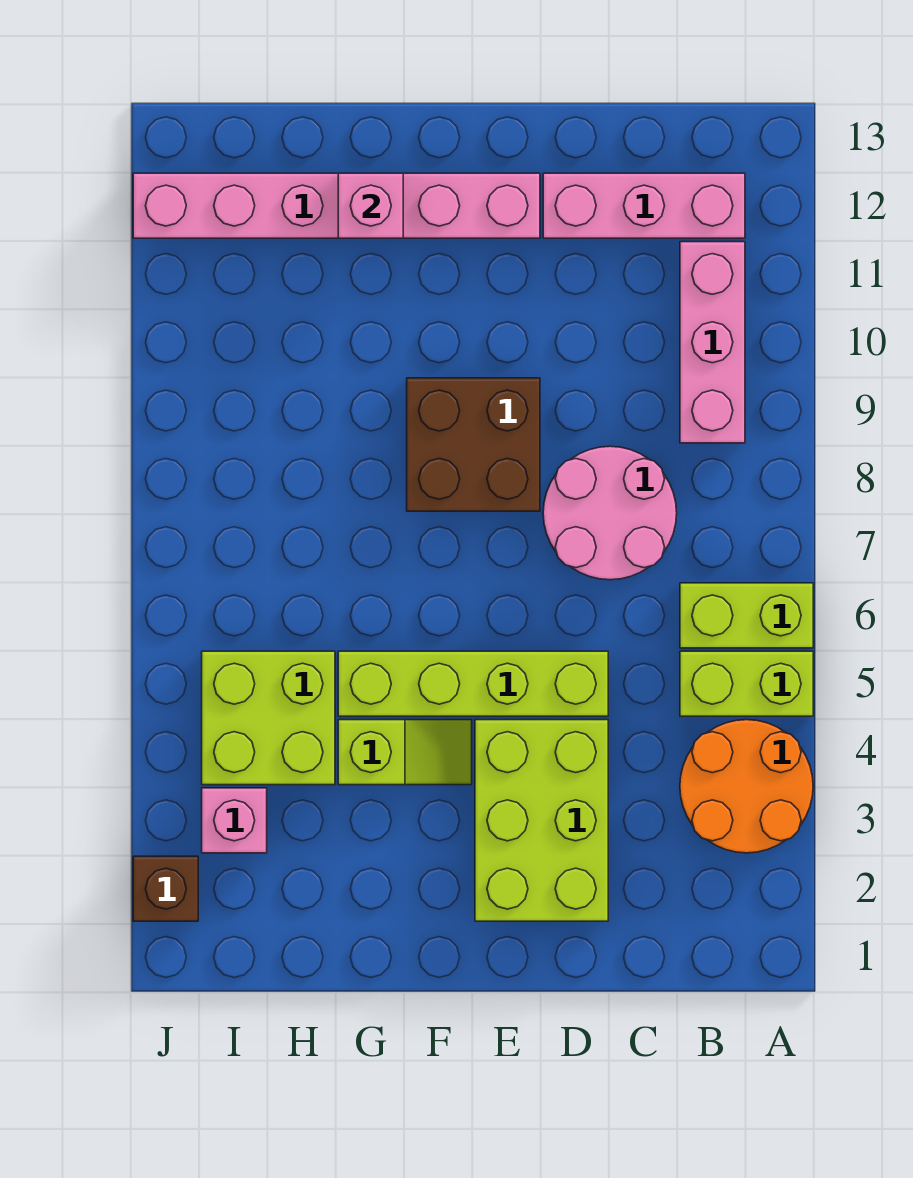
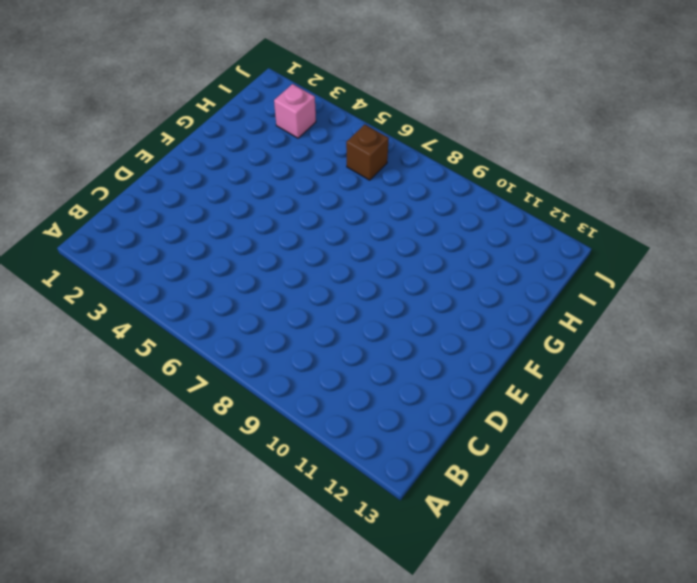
brown brick I6 level 1 -> brown brick J2 level 1
none -> orange round brick A3:B4 level 1
none -> lime brick A5:B5 level 1
none -> lime brick A6:B6 level 1

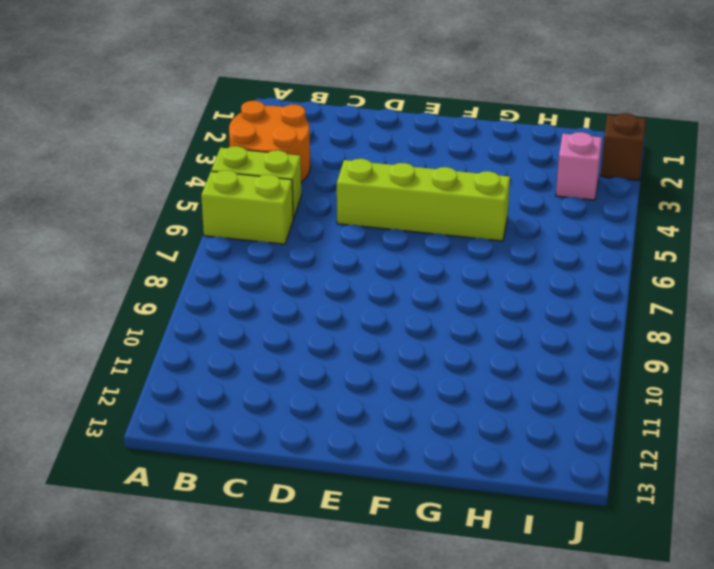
none -> pink brick B9:B11 level 1
none -> pink brick B12:D12 level 1
none -> pink round brick C7:D8 level 1

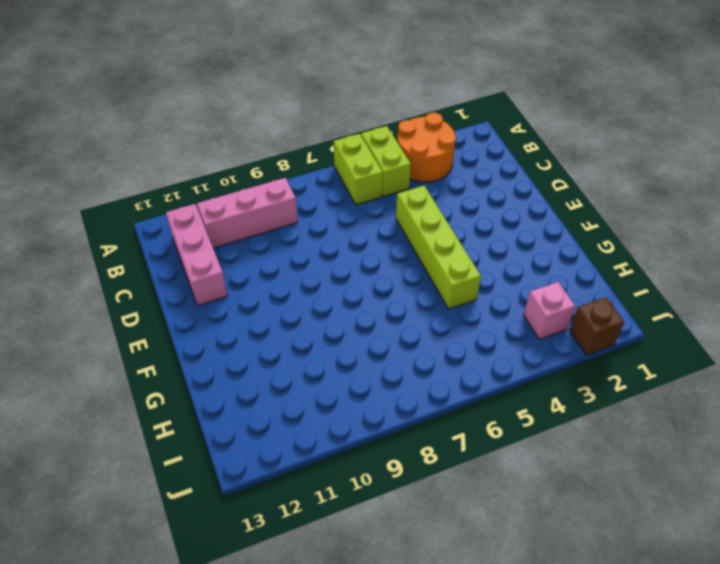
none -> pink round brick C7:D8 level 1
none -> lime brick D2:E4 level 1
none -> brown brick E8:F9 level 1

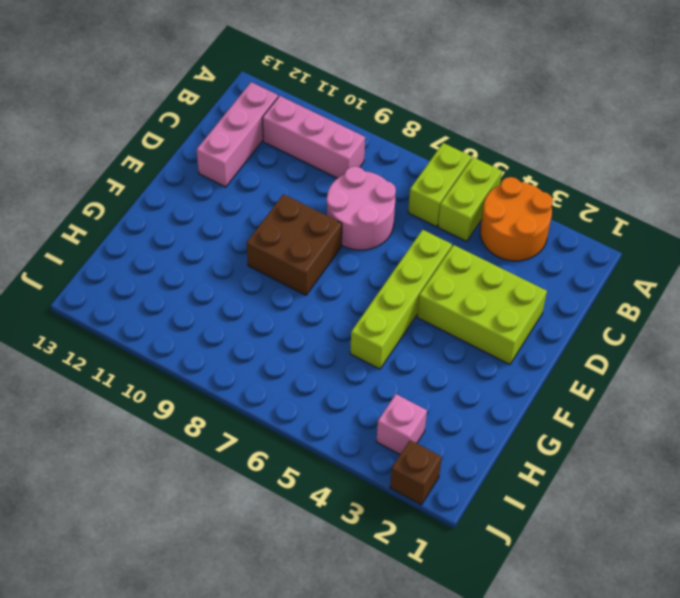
none -> pink brick E12:J12 level 1
none -> lime slope F4:G4 level 1 top G
none -> lime brick H4:I5 level 1

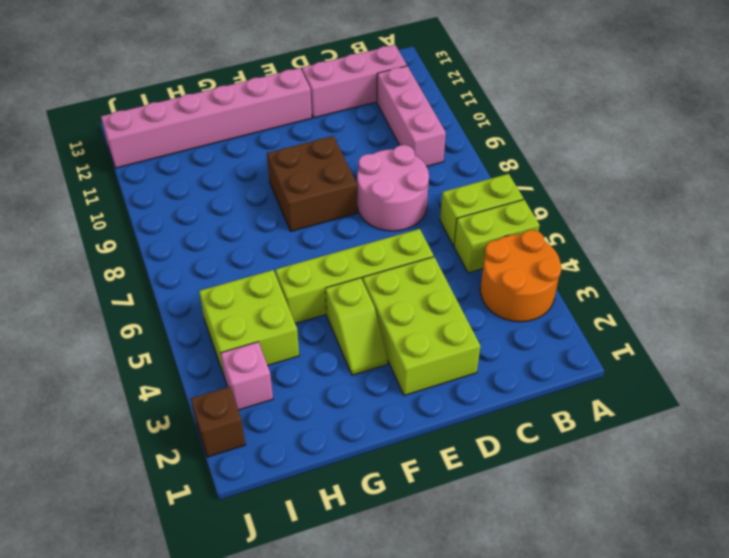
lime slope F3:F4 level 1 top 4 -> lime slope F4:G4 level 1 top G
none -> pink brick G12 level 2

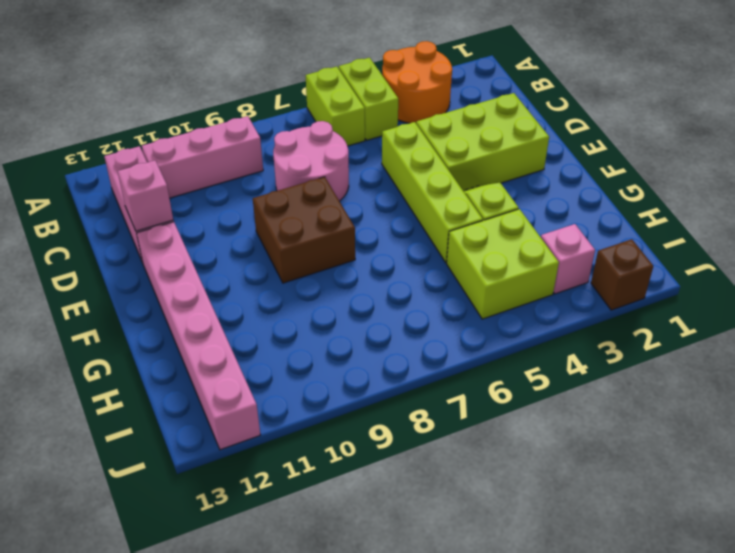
pink brick D12 level 2 -> pink brick G12 level 2

